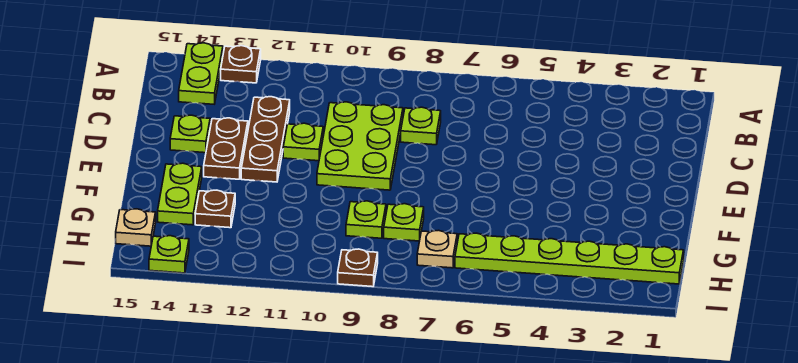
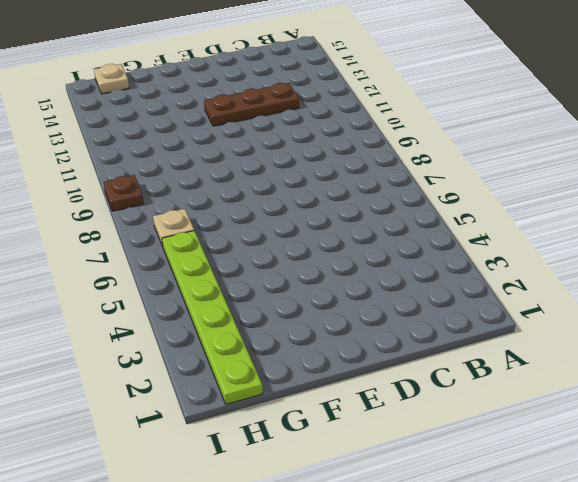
none -> brown plate A13 level 1
none -> lime plate A14:B14 level 1
none -> lime plate C8 level 1

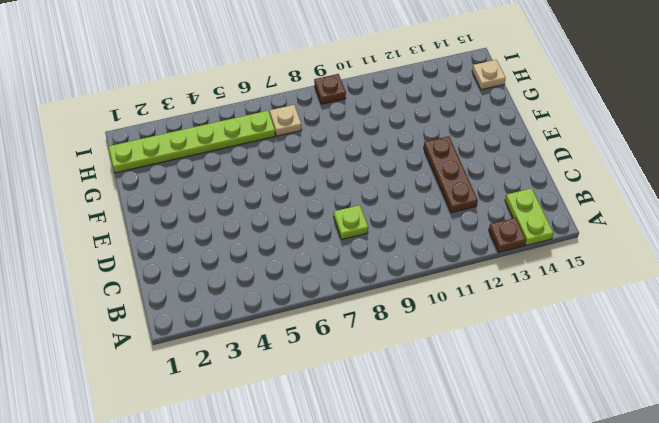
none -> lime plate C9:E10 level 1
none -> lime plate D11 level 1
none -> brown plate D13:E13 level 1

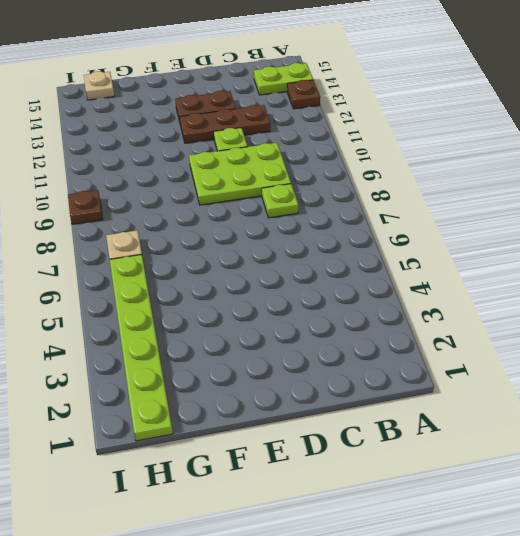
none -> lime plate D14 level 1
none -> lime plate F14:G14 level 1
none -> lime plate G8 level 1

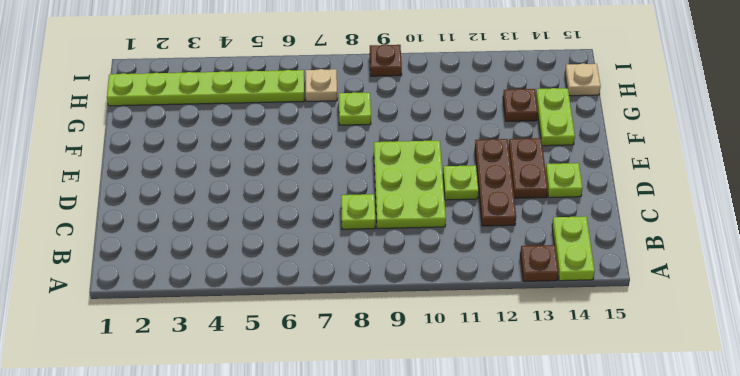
none -> lime plate G9 level 1
none -> lime plate I14 level 1

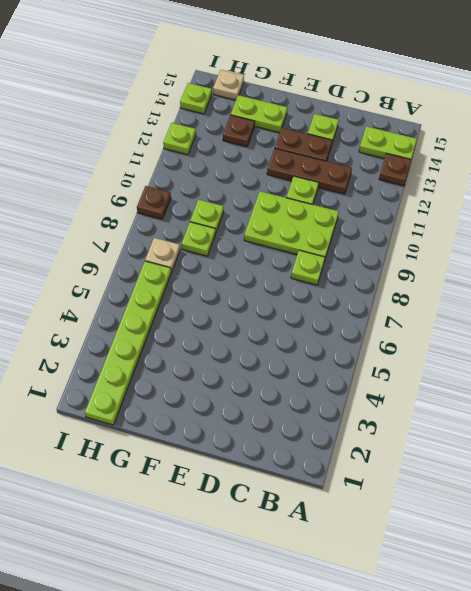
lime plate I12 level 1 -> none

